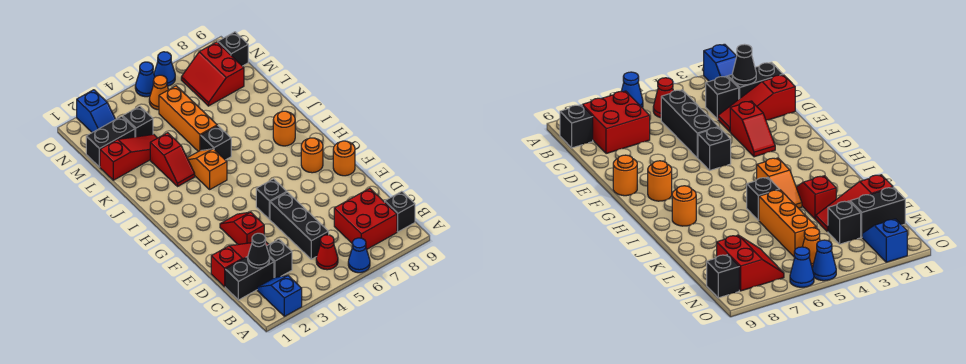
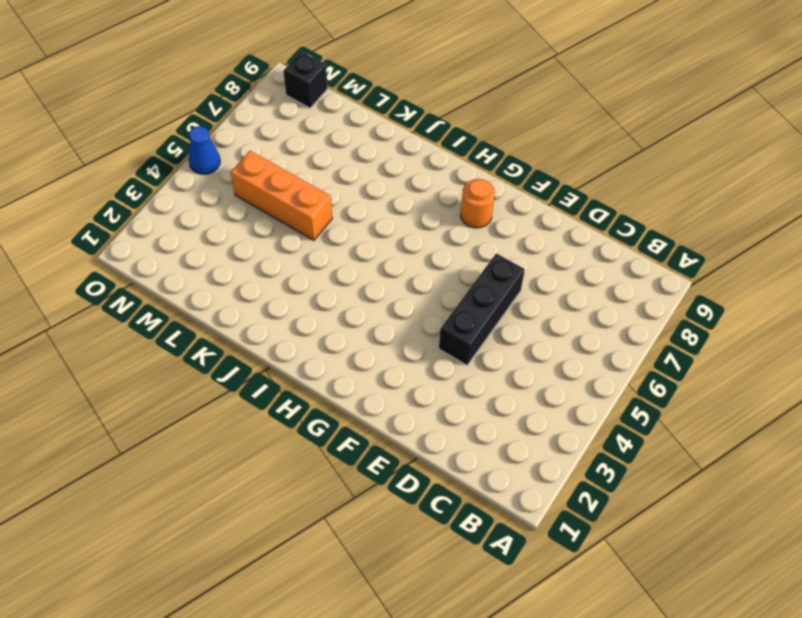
black brick E4:E6 level 1 -> black brick C5:E5 level 1
none -> blue slope A2:B2 level 1 top A
none -> blue cone A6 level 1
none -> red cone B5 level 1

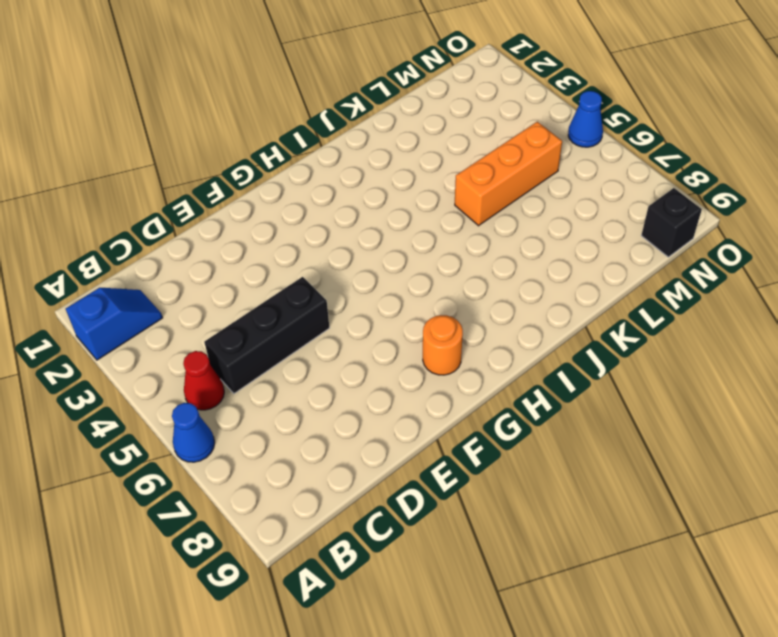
none -> red brick B7:C8 level 1
none -> black brick B9 level 1
none -> black brick C1:C2 level 1

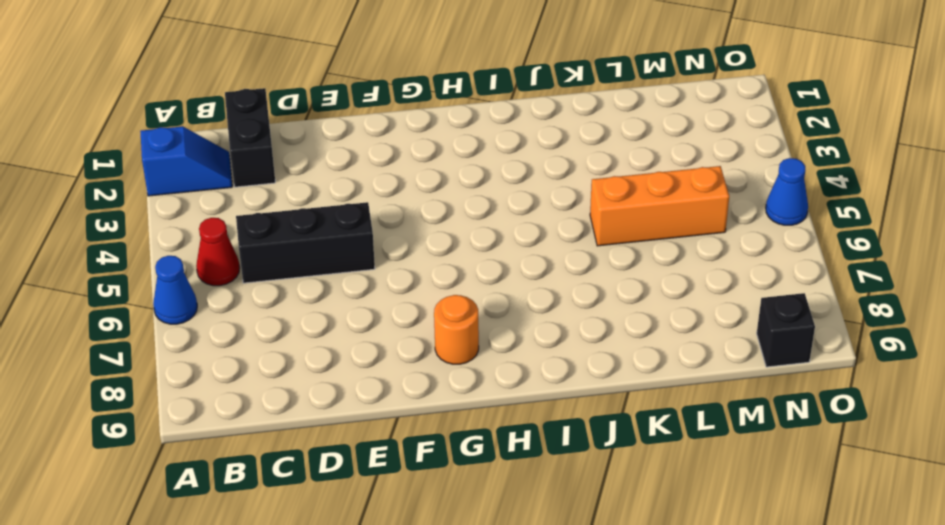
none -> red brick B7:C8 level 1
none -> black brick B9 level 1
none -> black brick C3 level 1

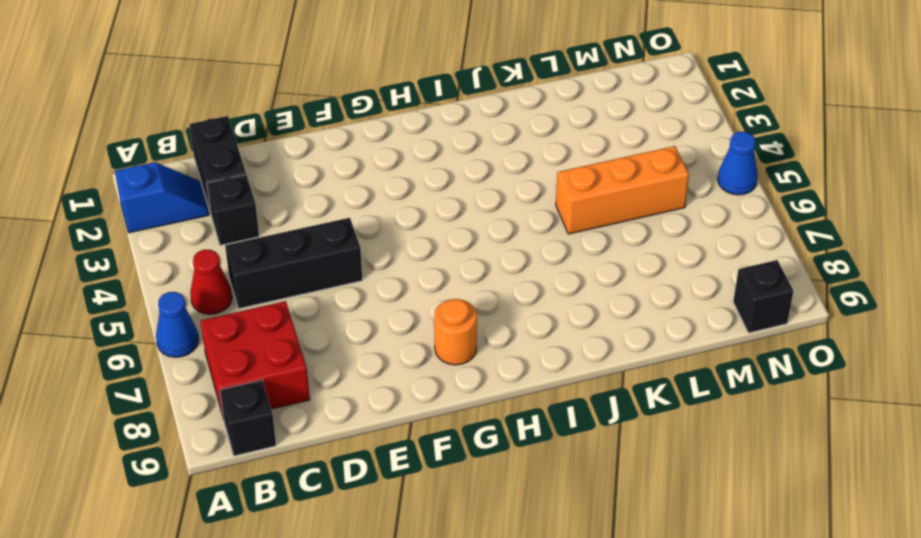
none -> red slope D1:D3 level 1 top 1
none -> red slope E3:F3 level 1 top E
none -> black brick F5 level 1

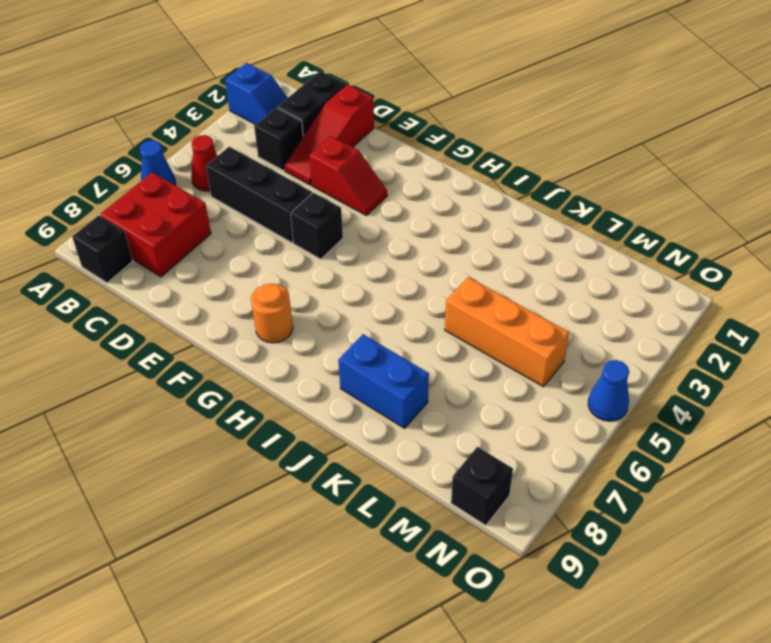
blue brick J8:K8 level 1 -> none
none -> orange round brick F9 level 1
none -> orange slope I4:J4 level 1 top I
none -> orange round brick I8 level 1

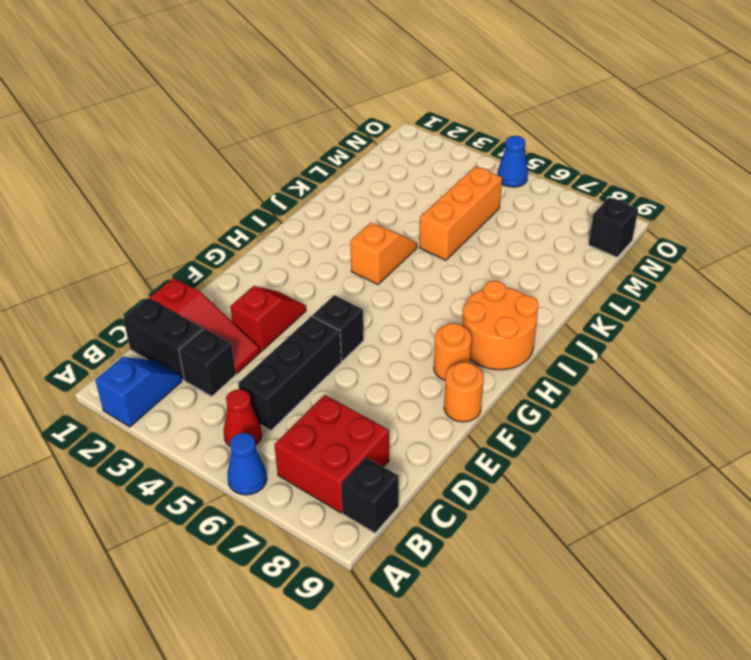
orange round brick H8:I9 level 1 -> orange round brick I8 level 1
none -> red slope J3:K3 level 1 top K
none -> black brick J5 level 1
none -> red slope L1:L3 level 1 top 1

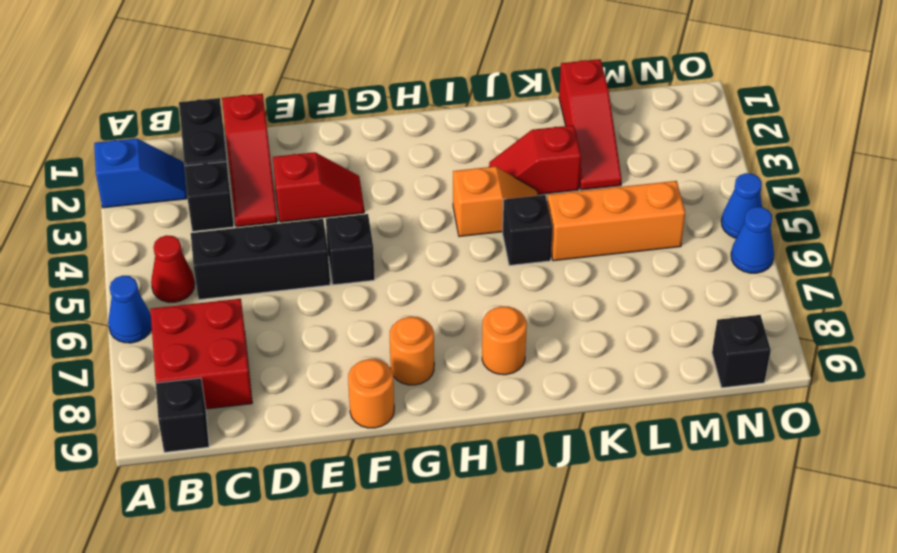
none -> black brick M1:M2 level 1
none -> black brick M3 level 1
none -> red slope M7:N8 level 1 top 8

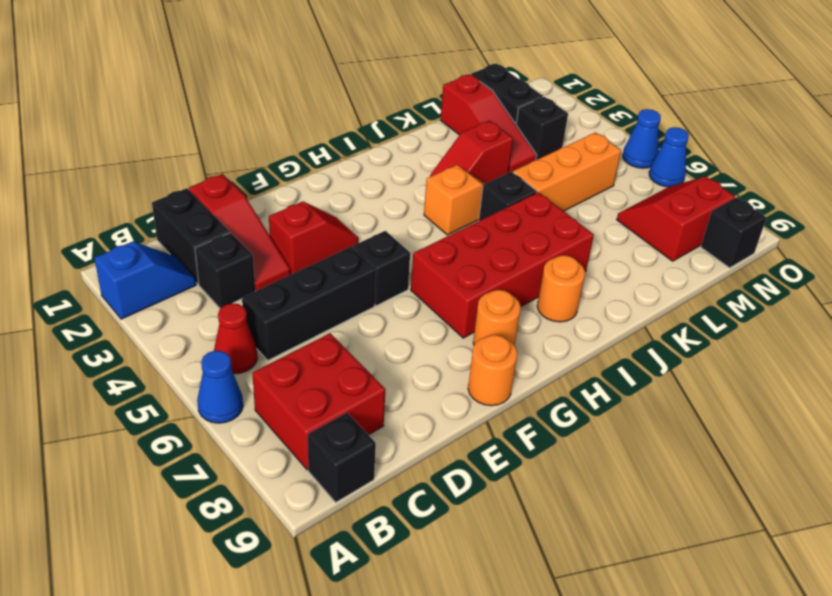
red brick G6:J7 level 1 -> none
none -> blue slope N2:O2 level 1 top O
none -> orange cone N5 level 1
none -> black cone C2 level 2

